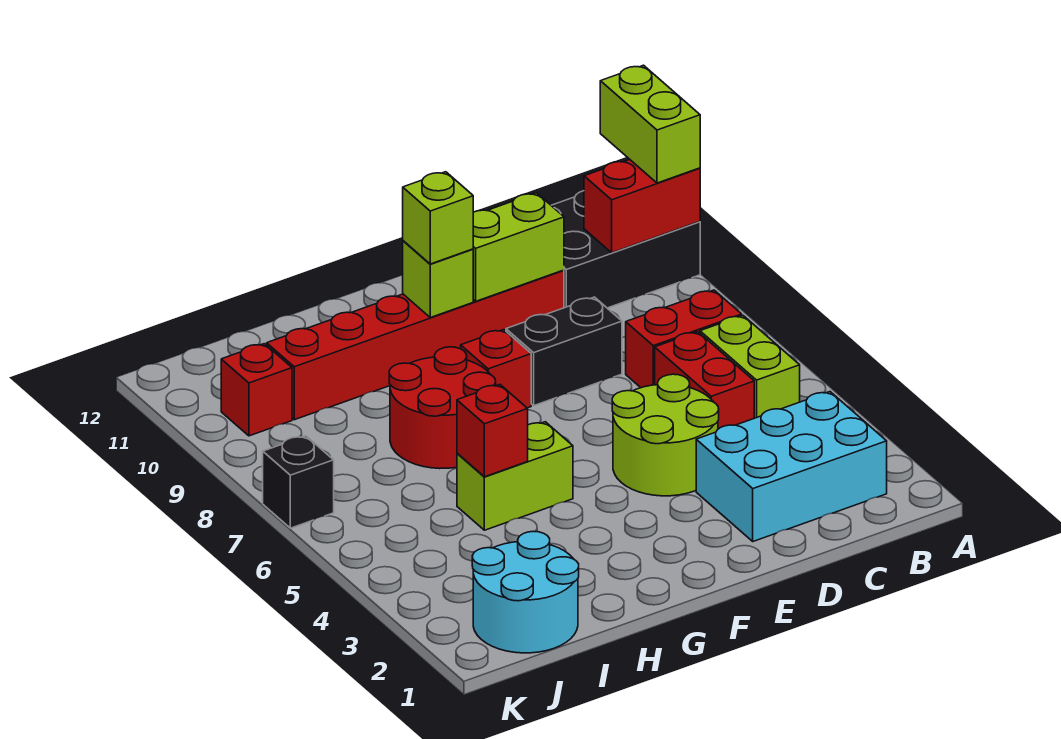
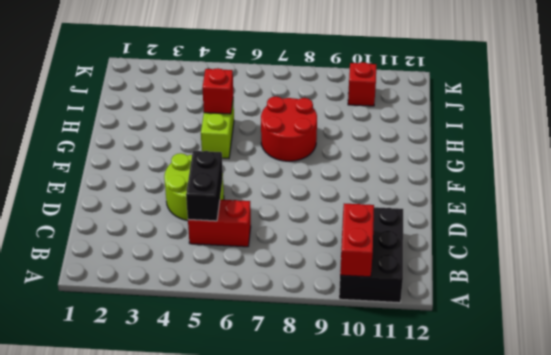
black brick C5:D5 level 2 -> black brick D8:E8 level 1
none -> cyan brick B2:D3 level 1
none -> lime brick B5:B6 level 1
none -> red brick B7:C7 level 1

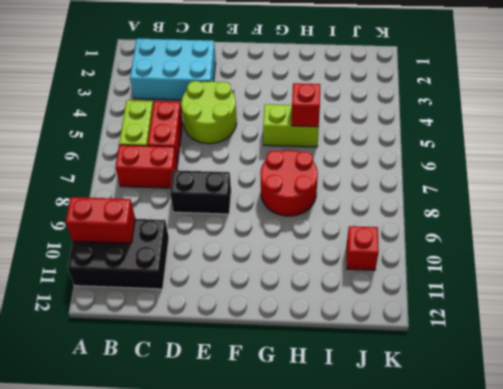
none -> red brick D10:I10 level 1
none -> red brick F8 level 1
none -> cyan round brick I1:J2 level 1

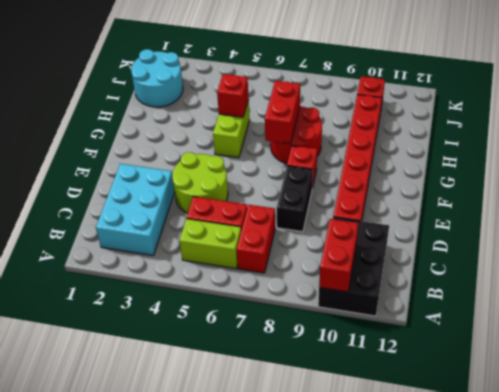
red brick G7:H7 level 2 -> none
none -> black brick K7 level 1
none -> lime brick D10:E10 level 2
none -> lime brick F10 level 2

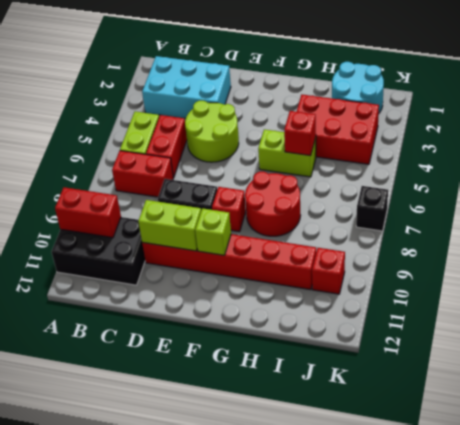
red brick H3:J4 level 1 -> none
none -> lime brick A10:A11 level 3
none -> lime brick F10 level 3

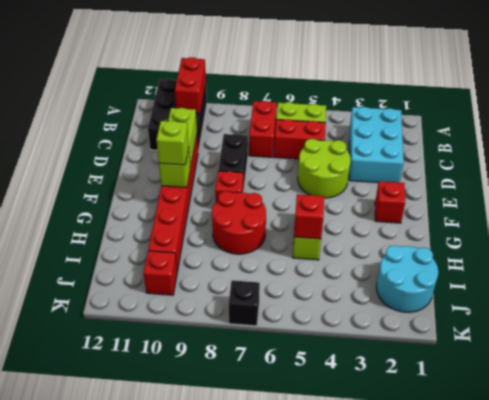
red brick F2 level 1 -> none
none -> lime brick A10:A11 level 3

